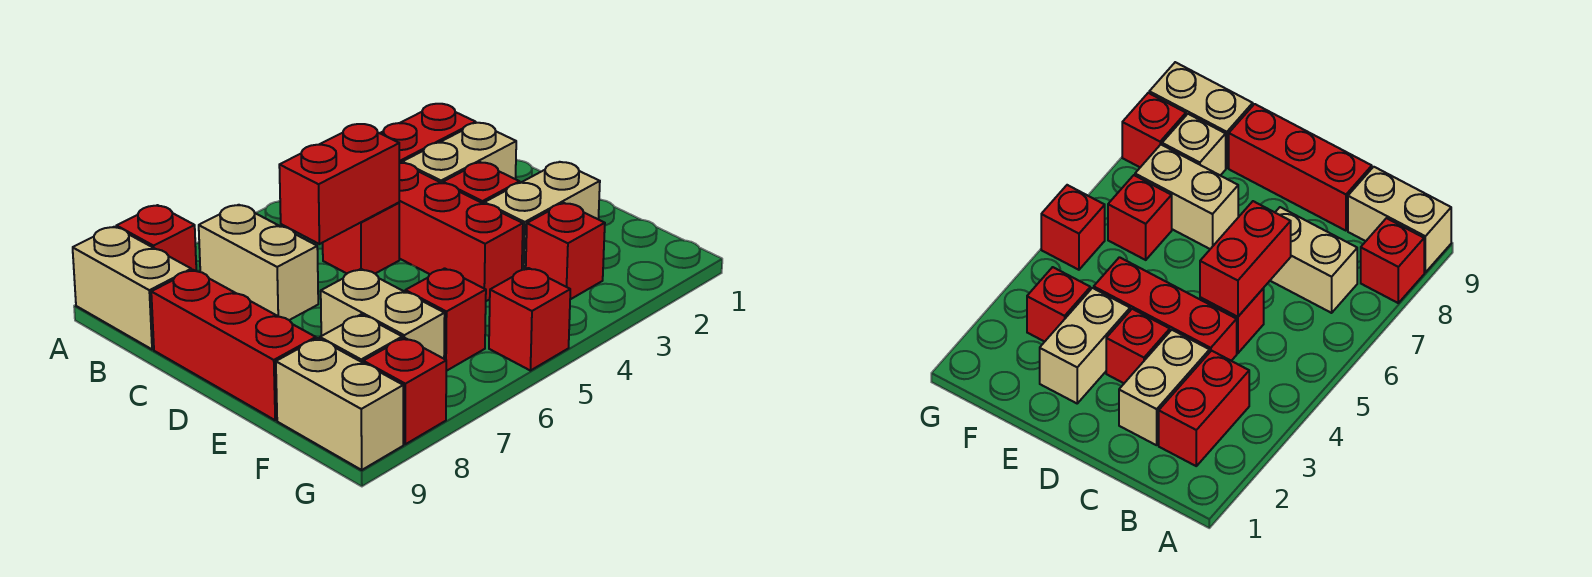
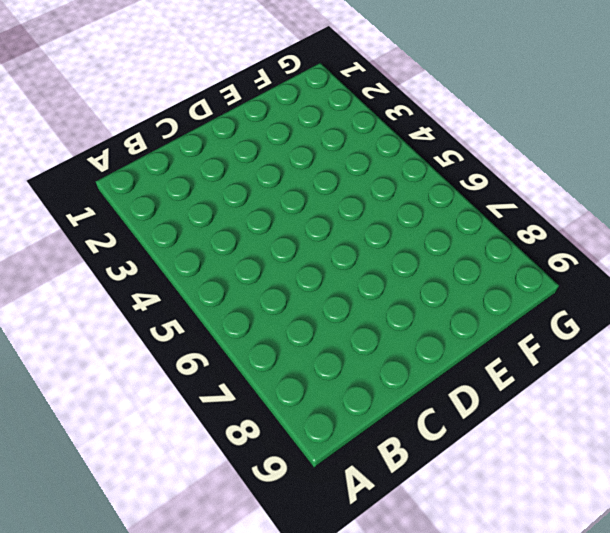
none -> red brick A8 level 1
none -> tan brick A9:B9 level 1
none -> red brick B2:B3 level 1

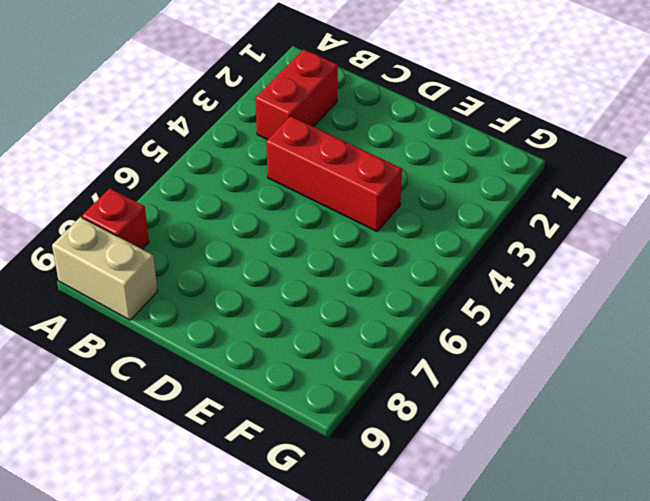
none -> tan brick B7:C7 level 1
none -> tan brick C2:C3 level 1
none -> red brick C5 level 1

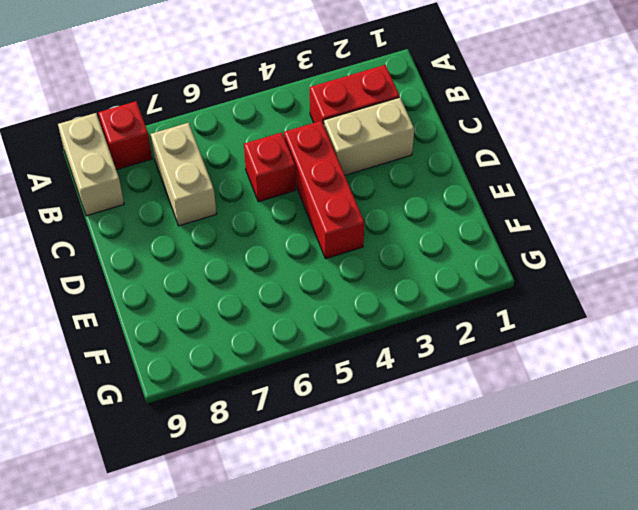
none -> red brick C9:E9 level 1
none -> red brick D3 level 1
none -> tan brick E2:E3 level 1

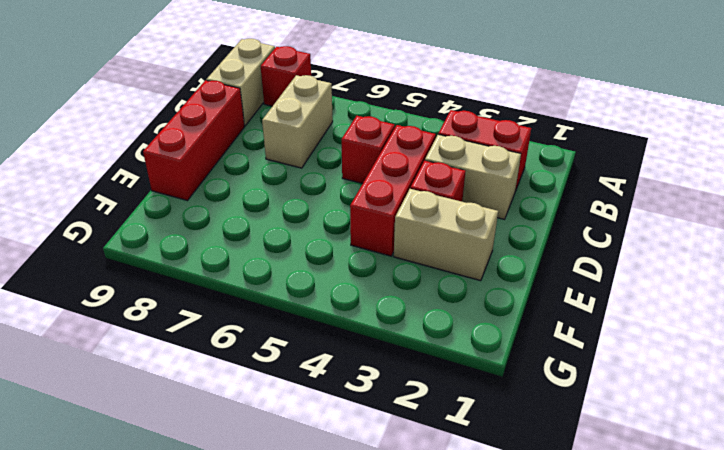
none -> tan brick E7:F7 level 1
none -> red brick F3 level 1
none -> red brick F6 level 1

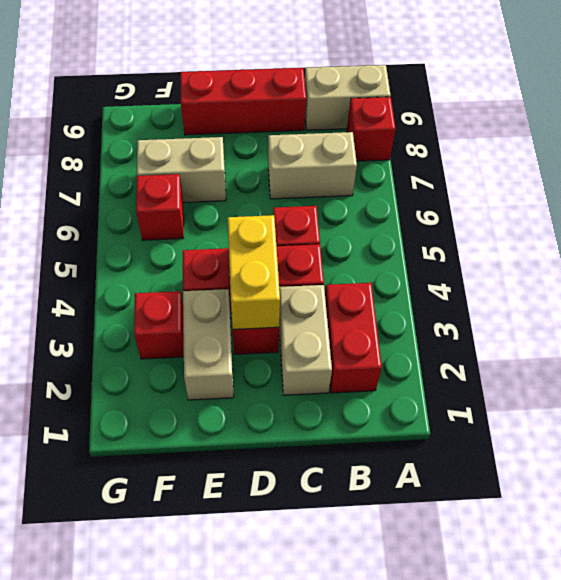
yellow brick D3:D4 level 2 -> none
none -> tan brick F8 level 1
none -> tan brick F9:G9 level 1
none -> red brick G5 level 1

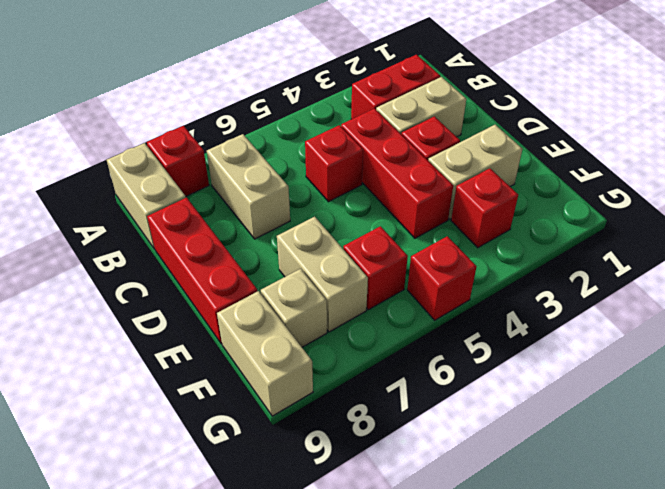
none -> red brick G8 level 1
none -> red brick C5:C6 level 2

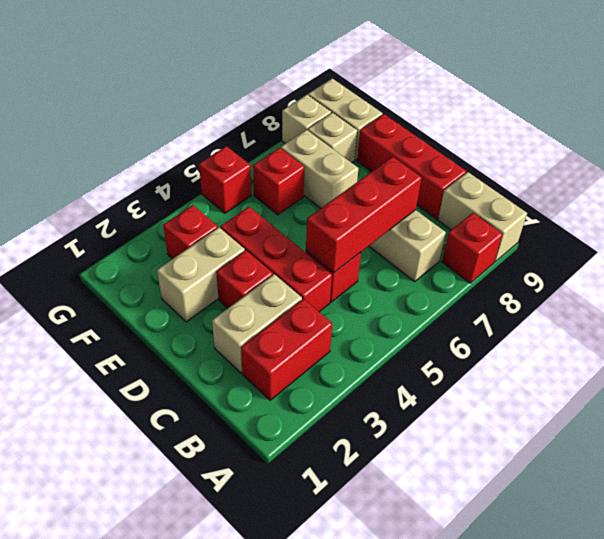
red brick C5:C7 level 2 -> red brick C5:C6 level 2
tan brick G8 level 1 -> red brick G8 level 1

